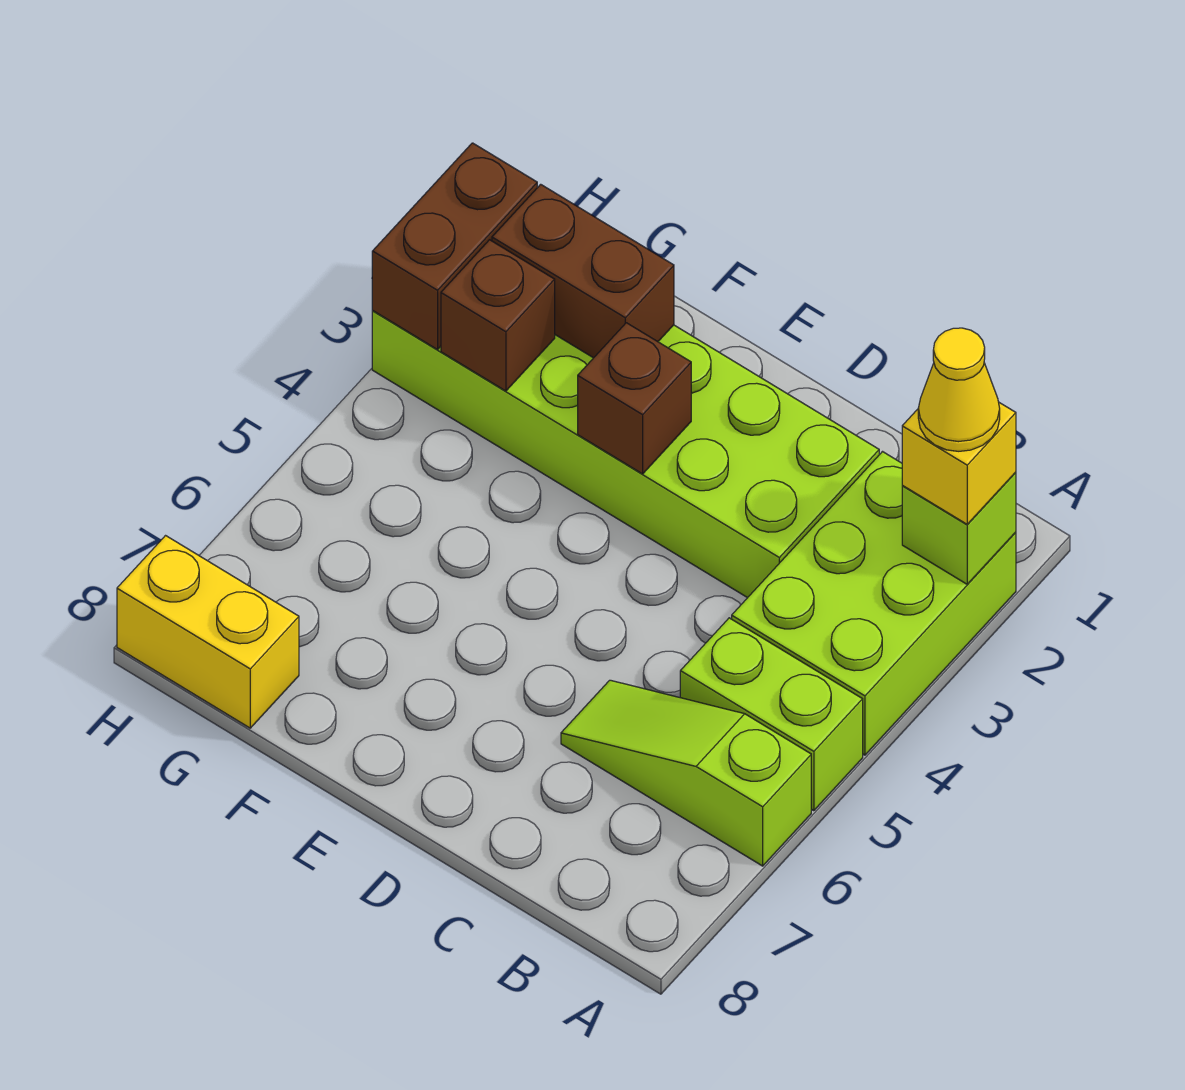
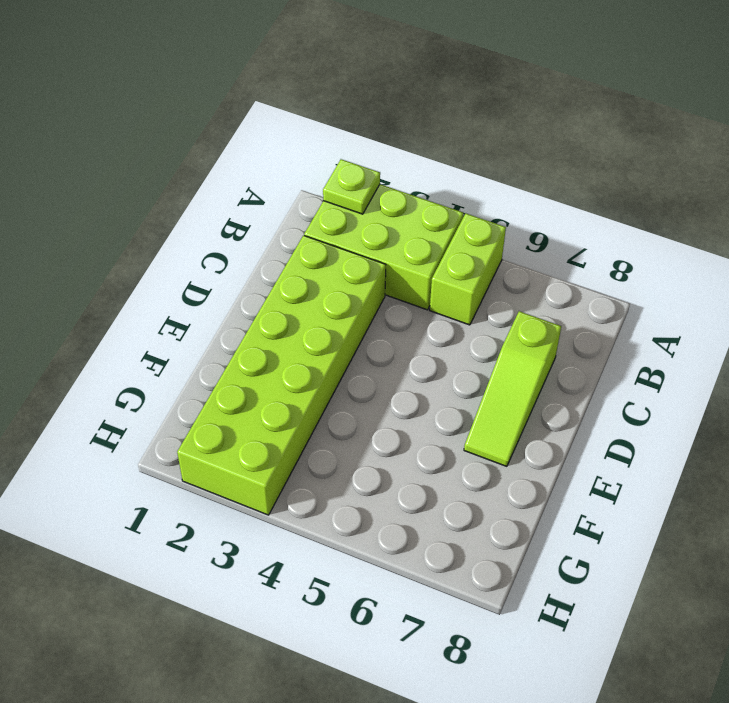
lime plate A2 level 2 -> lime brick A2 level 2
lime slope C7:E7 level 1 top C -> lime slope A6:C6 level 1 top A
none -> yellow brick G8:H8 level 1
none -> brown brick E3 level 2
none -> brown brick F2:G2 level 2

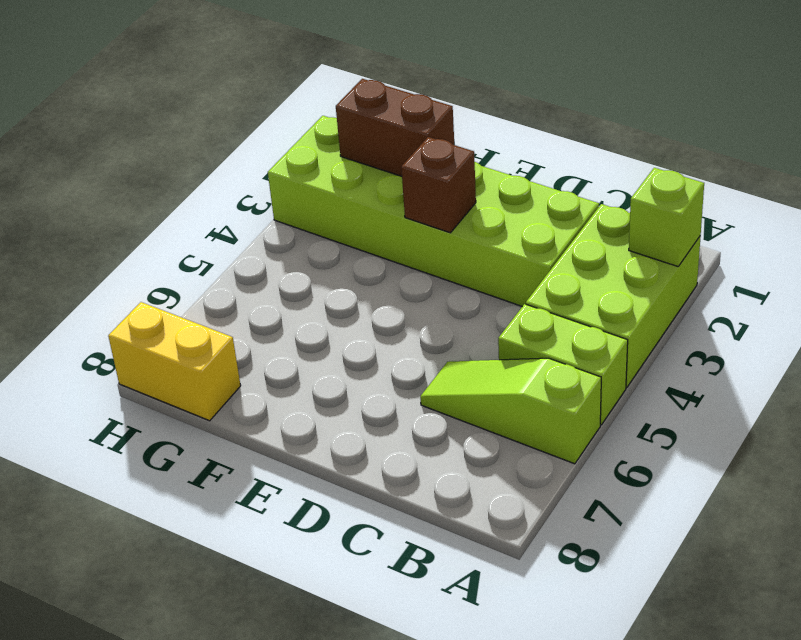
none -> brown brick G3 level 2
none -> brown brick H2:H3 level 2
none -> yellow brick A2 level 3

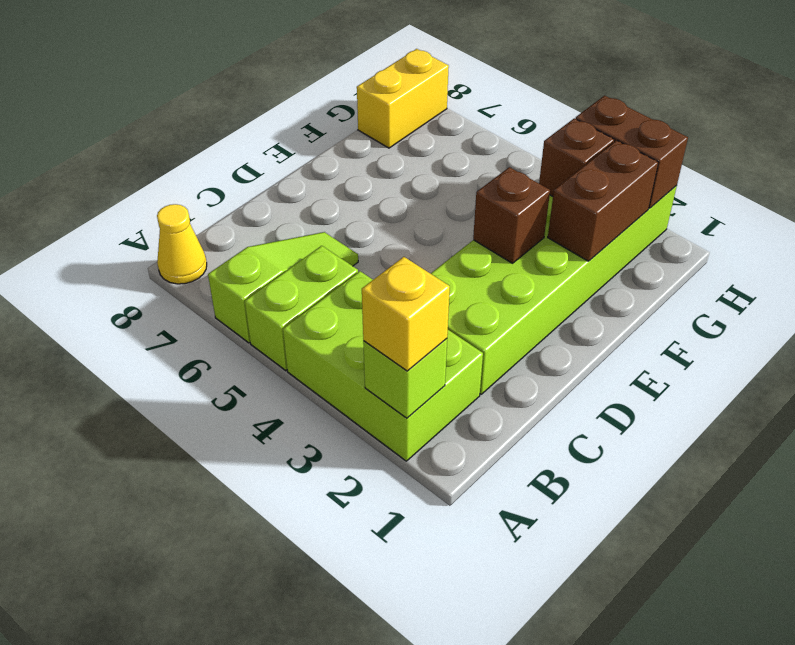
yellow cone A8 level 1 -> yellow cone A2 level 4

